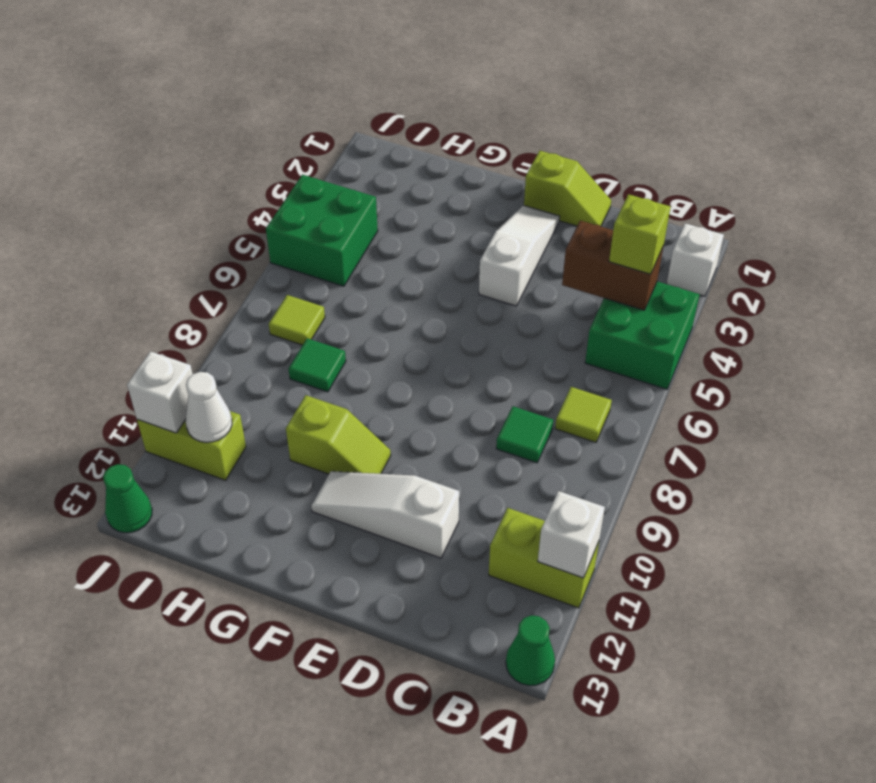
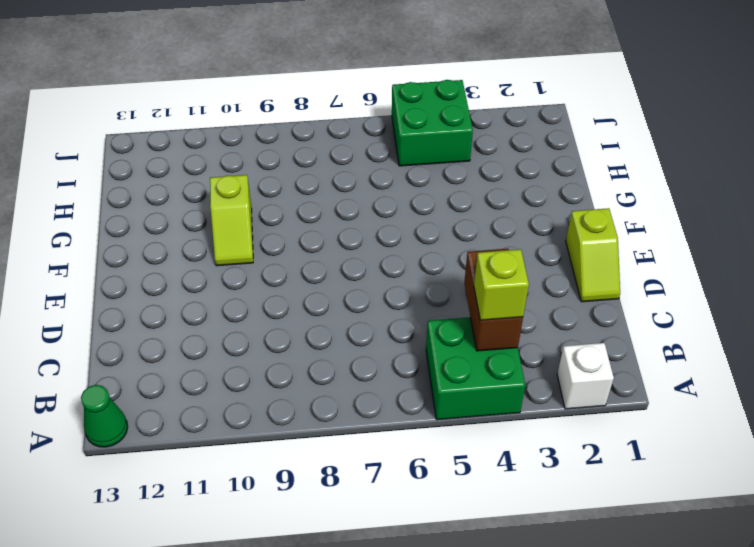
none -> lime brick A11:B11 level 1
none -> lime tile B7 level 1
none -> green tile C8 level 1

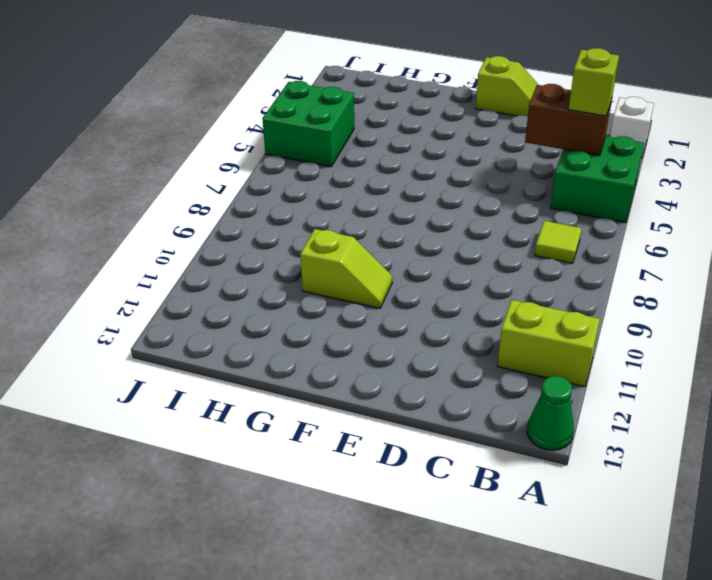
none -> green tile C8 level 1
none -> white slope D11:F11 level 1 top D
none -> white slope E2:E4 level 1 top 4

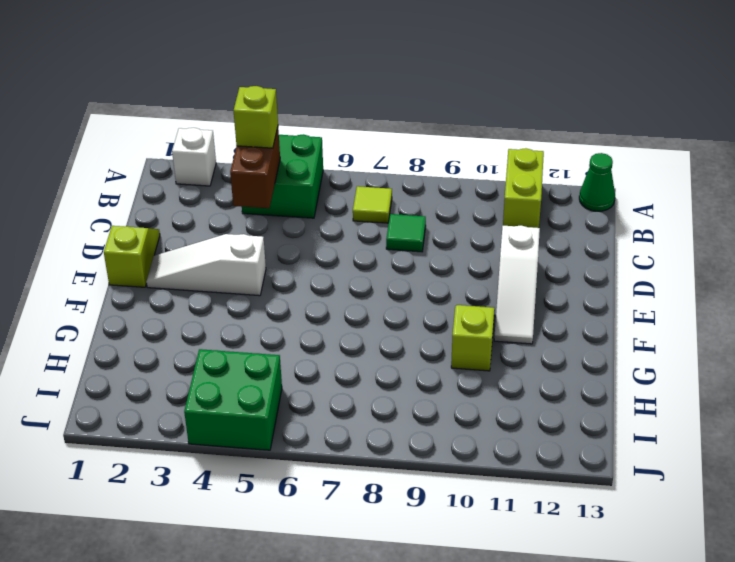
none -> green tile H8 level 1
none -> lime tile I7 level 1
none -> lime brick I11:J11 level 1

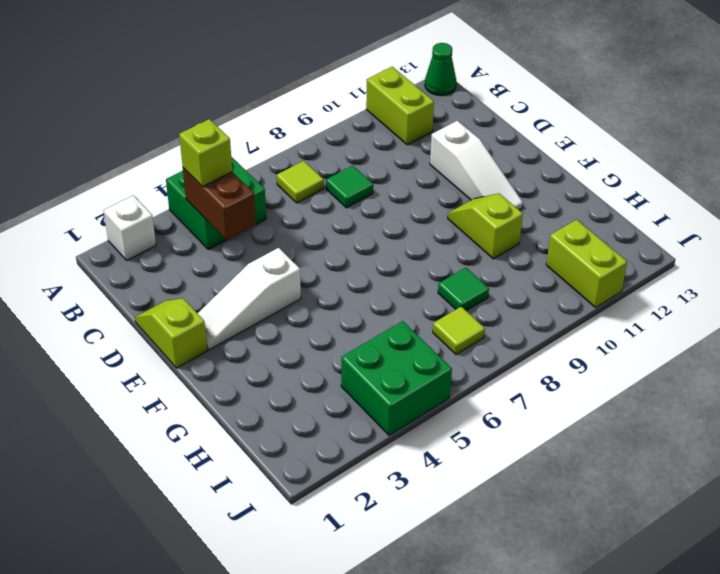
none -> green cone J13 level 1
none -> white brick A11 level 2
none -> white cone I11 level 2

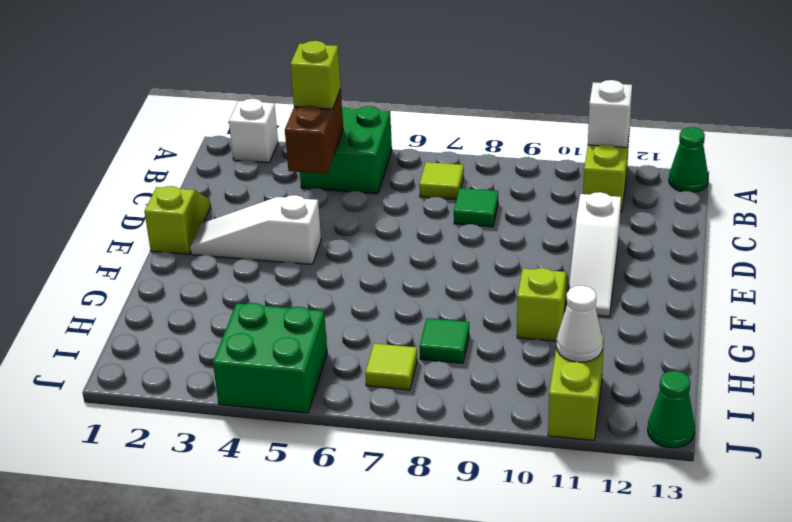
none -> white brick J11 level 2

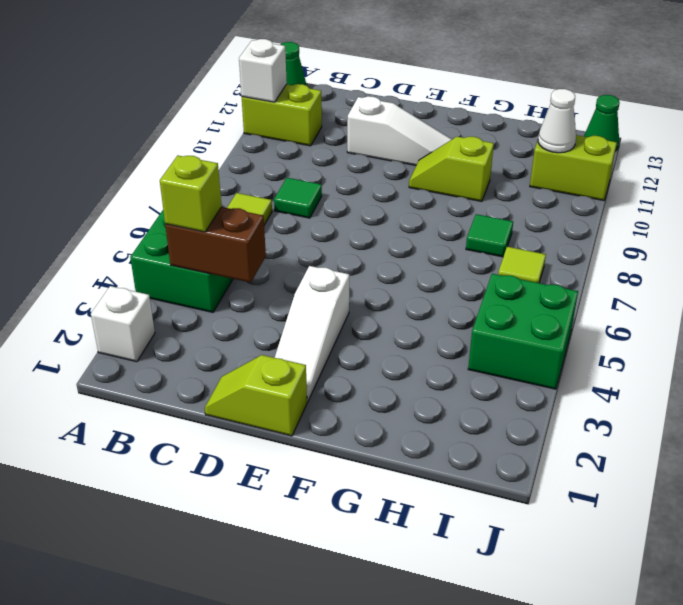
none -> white brick J11 level 2

